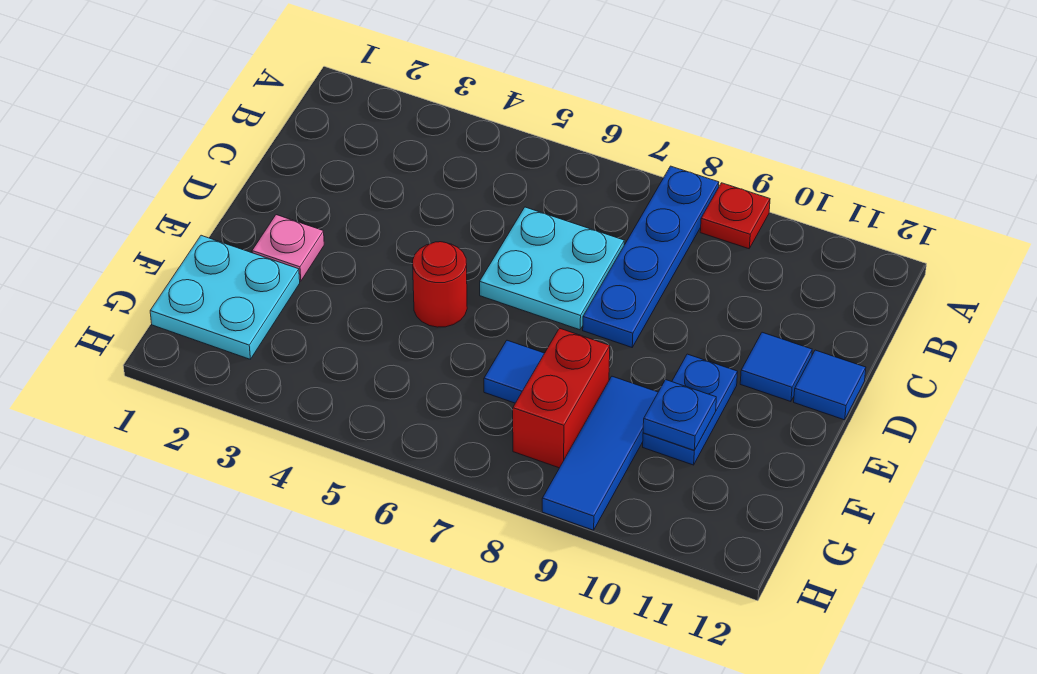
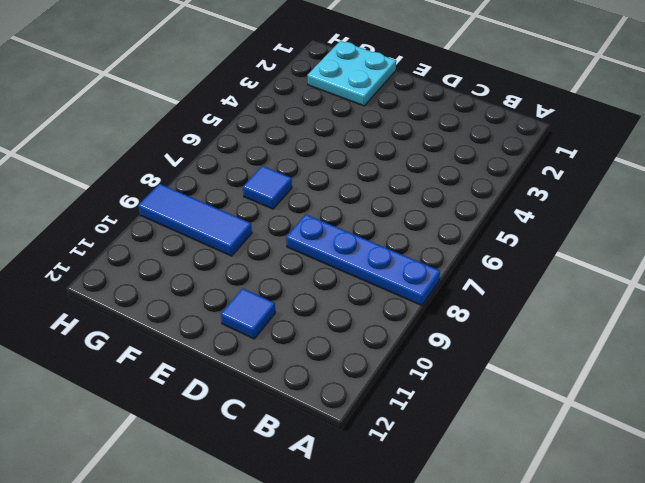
none -> red plate A9 level 1
none -> cyan plate C6:D7 level 1
none -> blue tile D12 level 1

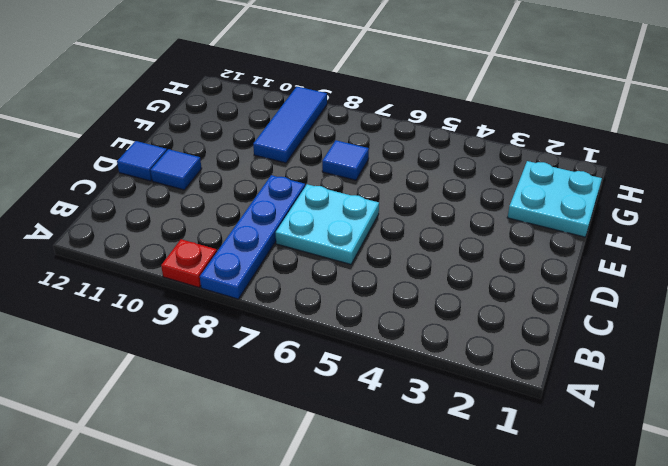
none -> pink plate E2 level 1
none -> red round brick E5 level 1
none -> blue plate E10:F10 level 1

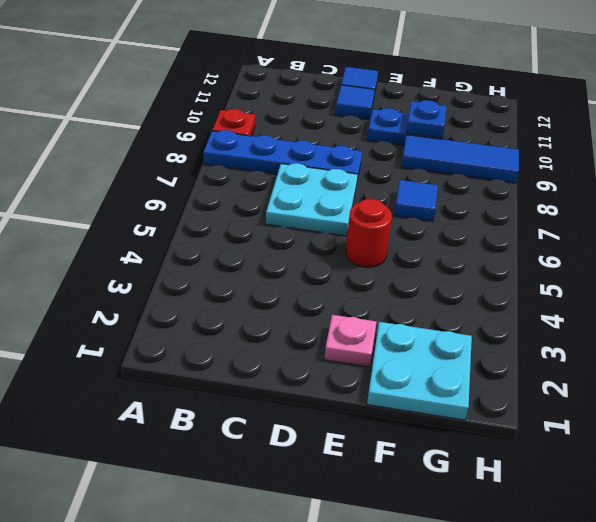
none -> red brick F8:G8 level 1

